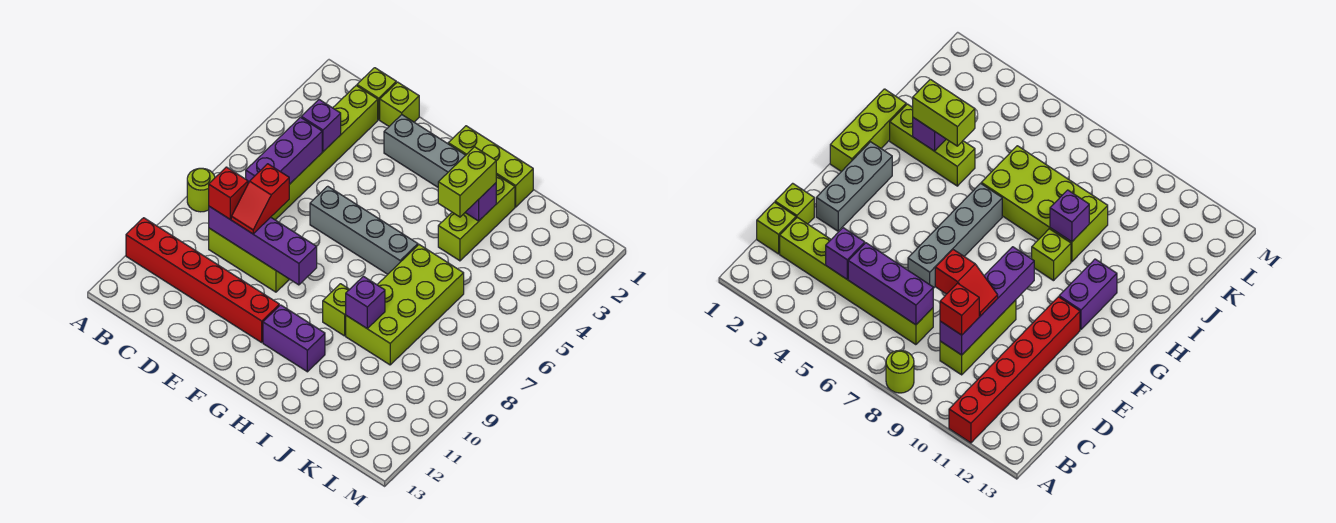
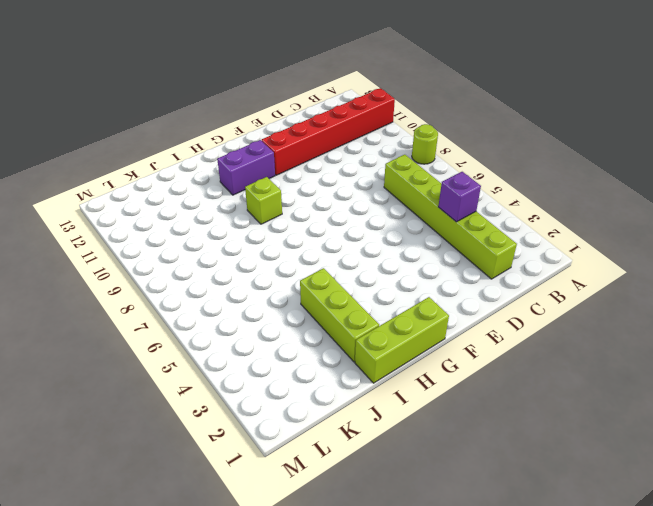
none -> lime brick C1 level 1
none -> lime brick C9:E9 level 1
none -> lime brick D1 level 1

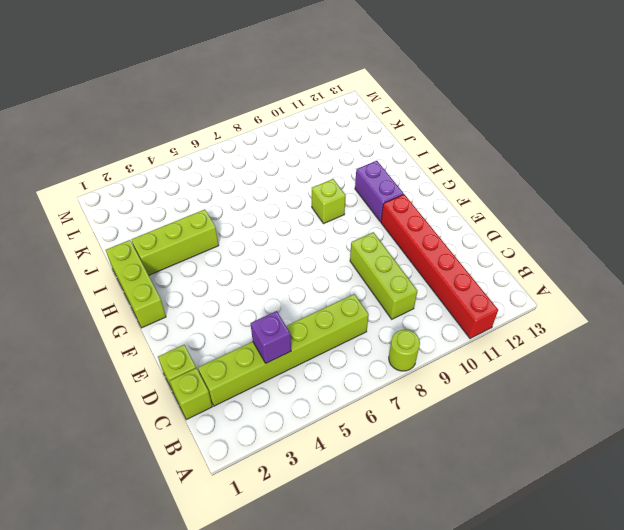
none -> grey brick E2:G2 level 1
none -> grey brick E6:H6 level 1
none -> lime brick I6:J9 level 1

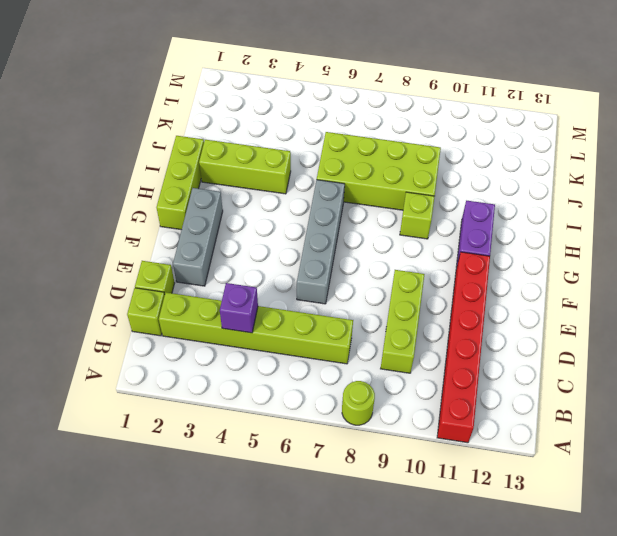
none -> purple brick C5:C7 level 2
none -> purple brick C9:F9 level 2
none -> purple brick I3 level 2

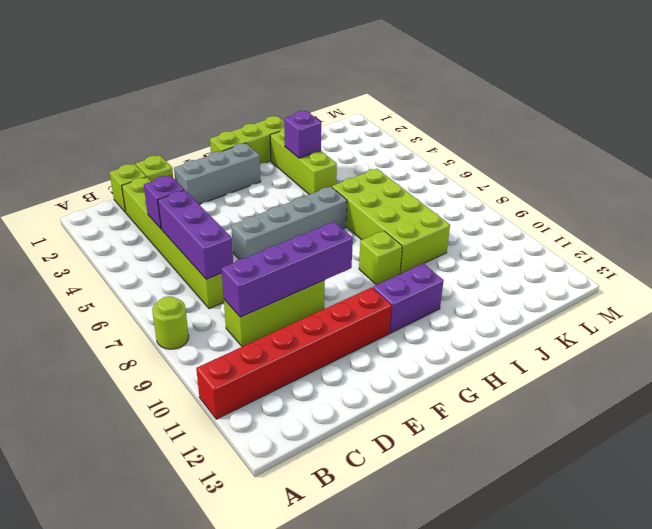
none -> purple brick I9 level 2
none -> red brick C9 level 3
none -> red slope D8:D9 level 3 top 8

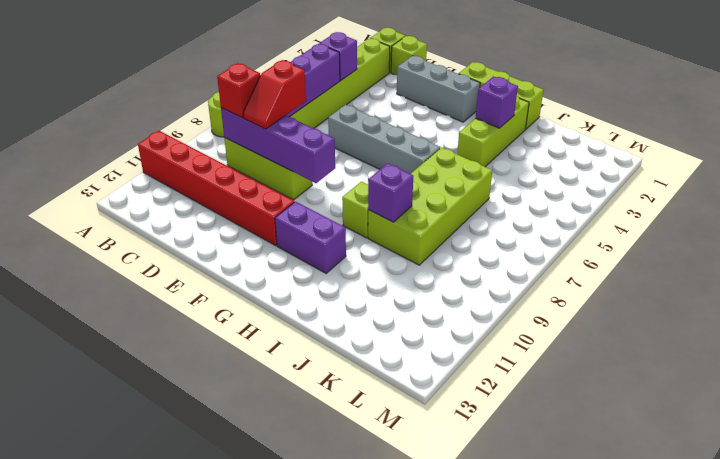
none -> lime brick I3:I4 level 3

